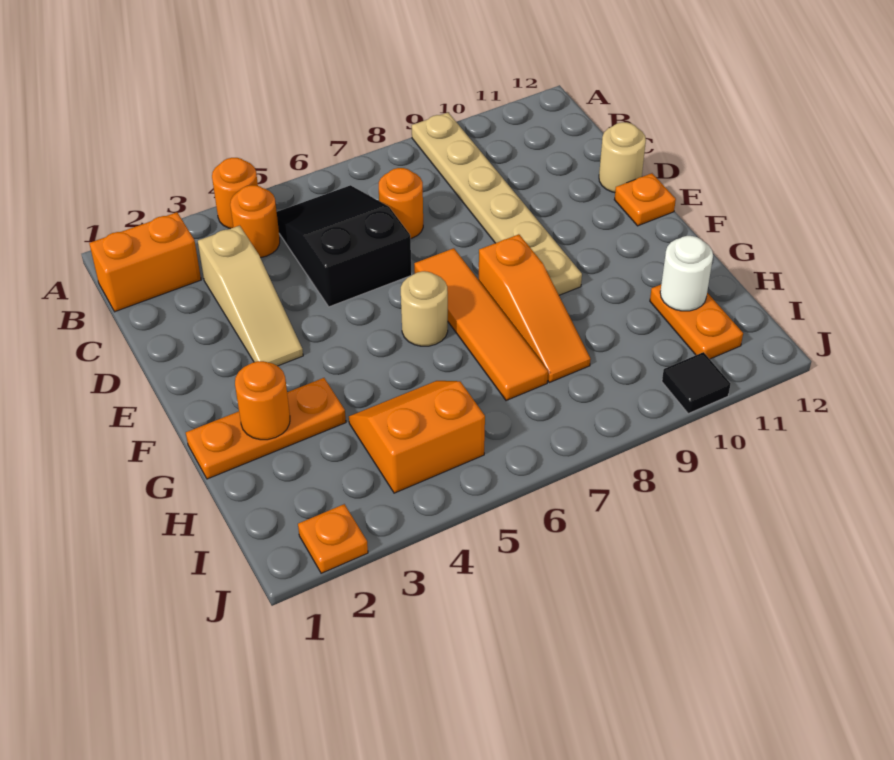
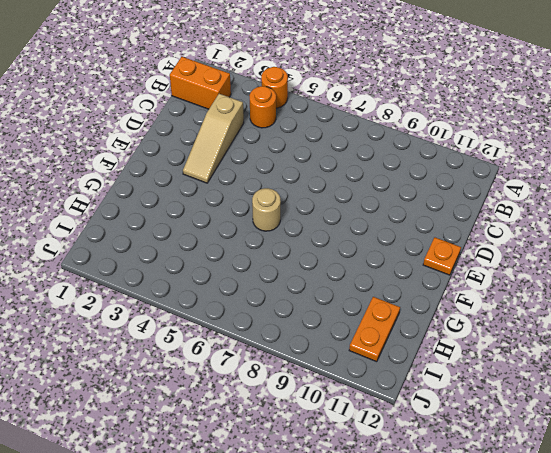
none -> tan plate A9:F9 level 1
none -> black slope B5:D6 level 1 top D
none -> orange round brick C7 level 1

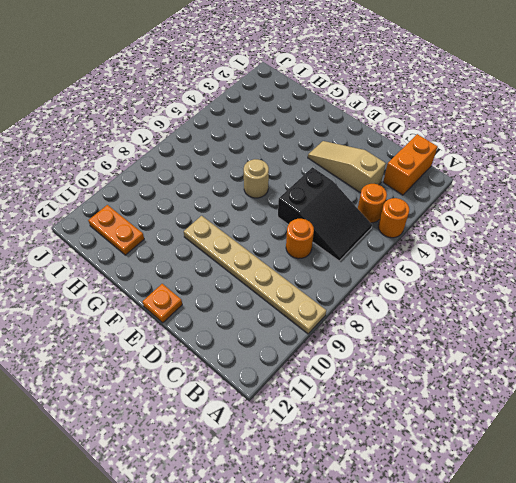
none -> tan round brick D12 level 1
none -> orange tile E7:H7 level 1
none -> orange slope F8:H8 level 1 top F

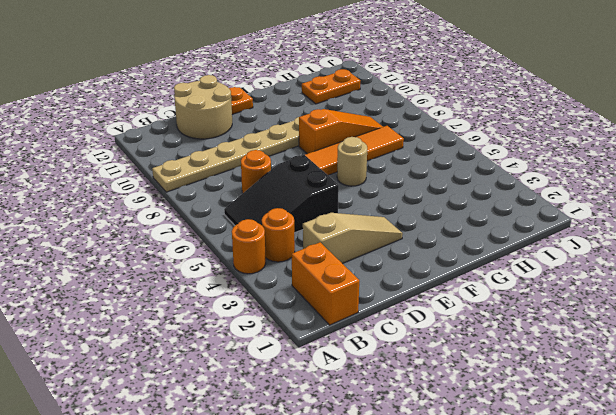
tan round brick C11:D12 level 1 -> tan round brick D12 level 1
none -> orange plate G1:G3 level 1
none -> orange slope H4:I5 level 1 top I
none -> orange plate J2 level 1

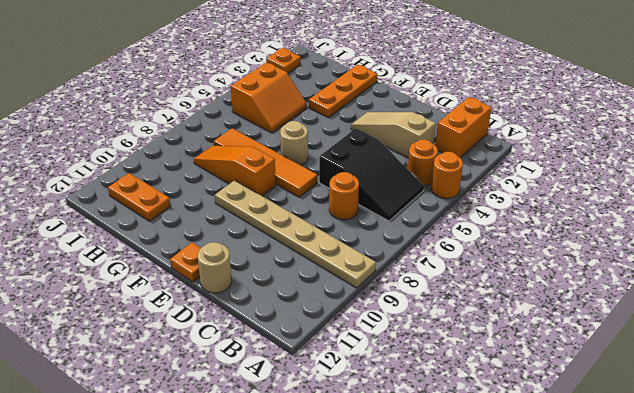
none -> black tile J10 level 1
none -> orange round brick G2 level 2
none -> white round brick H11 level 2

